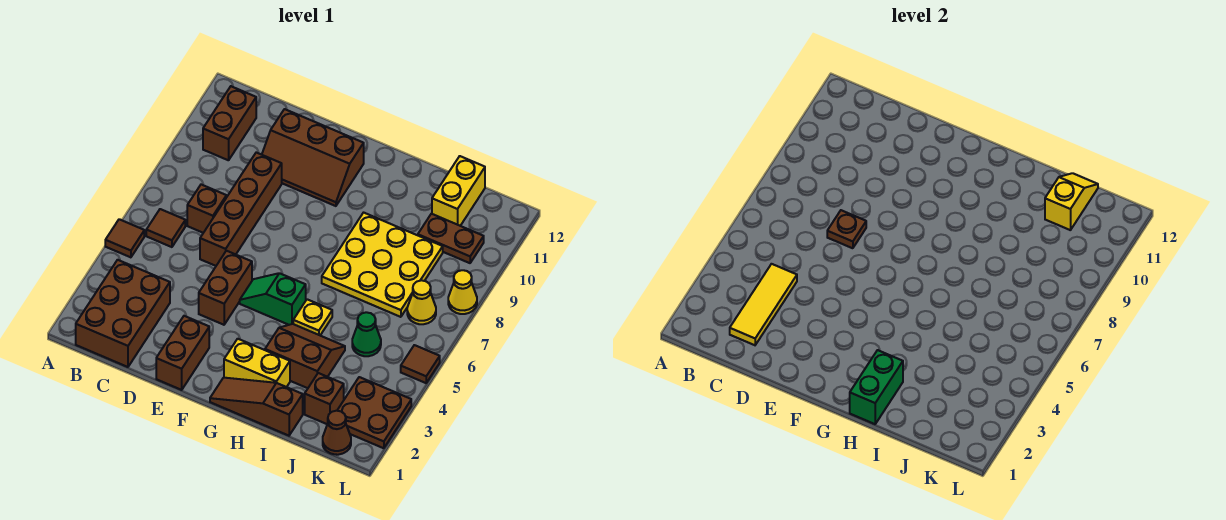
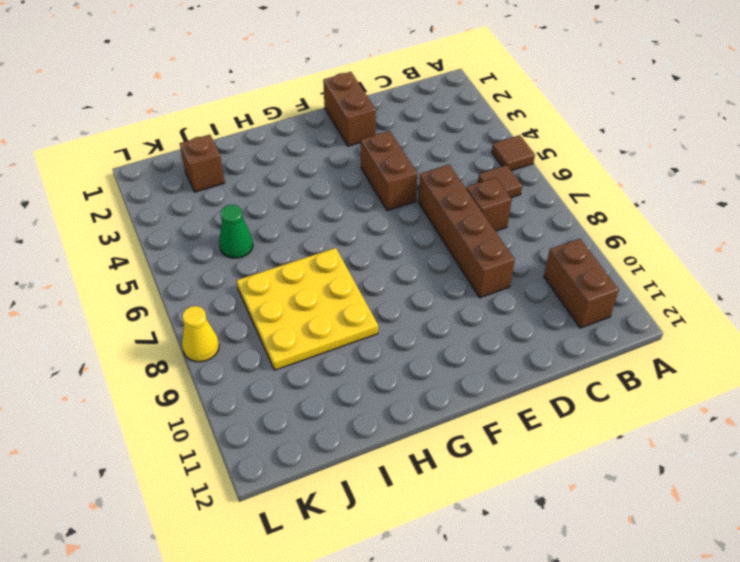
none -> brown brick B1:C3 level 1
none -> brown slope D10:F11 level 1 top 11
none -> green slope F5:G5 level 1 top G

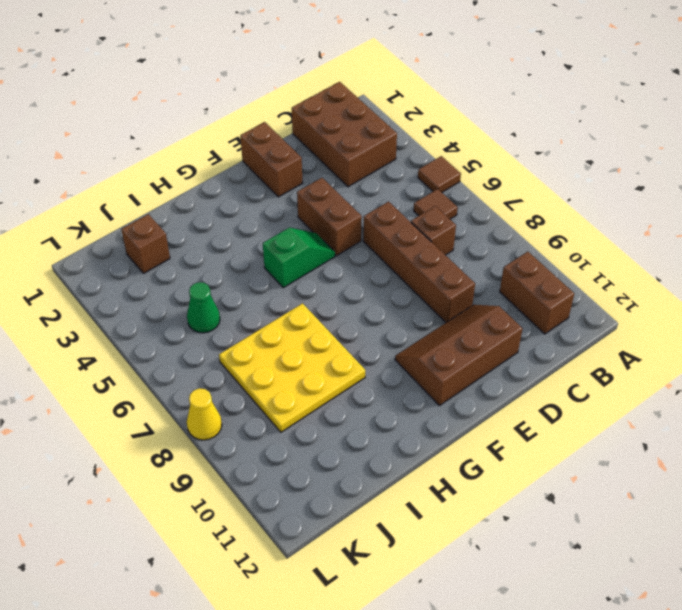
none -> brown slope G1:I1 level 1 top I
none -> yellow brick G2:H2 level 1
none -> brown slope H3:I4 level 1 top 3

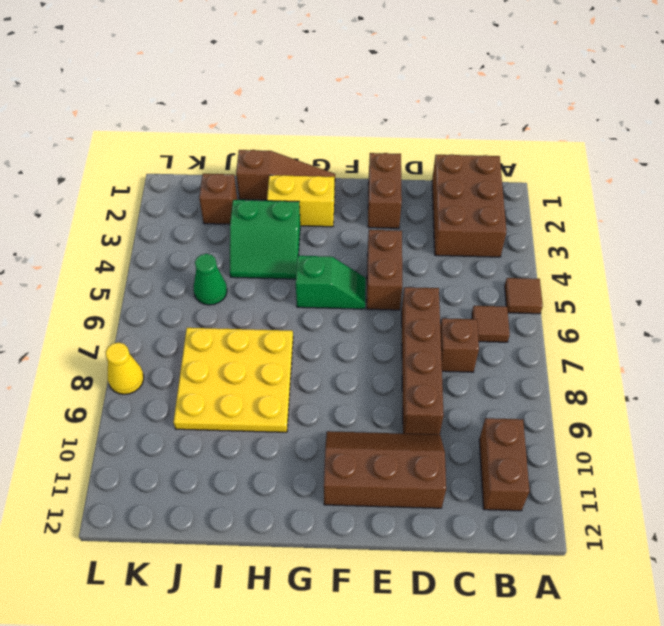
green slope H3:I4 level 1 top 3 -> brown slope H3:I4 level 1 top 3
none -> yellow plate H5 level 1
none -> brown plate J10:K10 level 1
none -> yellow brick J11:J12 level 1

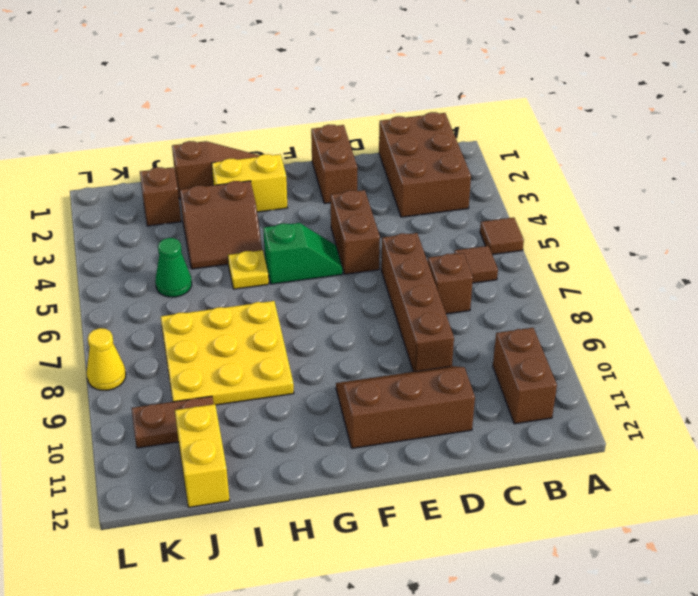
none -> brown cone K1 level 1
none -> brown plate K2:L3 level 1
none -> yellow cone K7 level 1

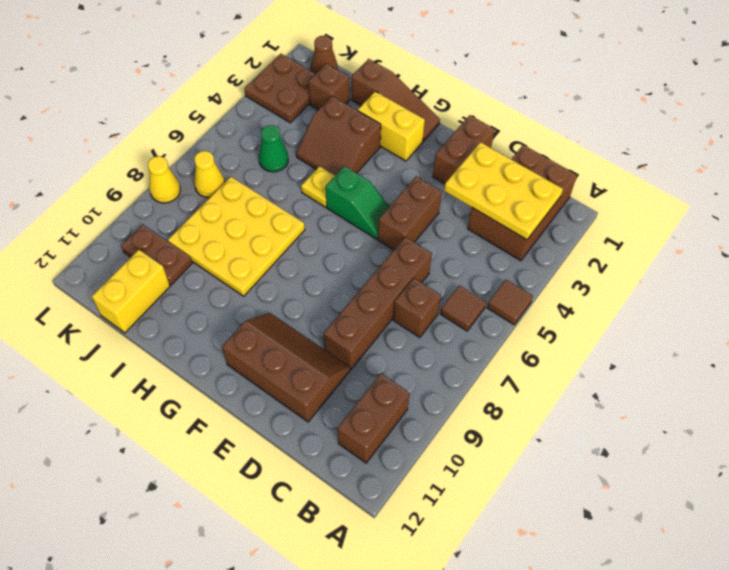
yellow plate B2:D3 level 2 -> yellow tile C2:C4 level 2
none -> brown tile L5 level 1
none -> brown plate D7 level 2
none -> green brick H1:H2 level 2

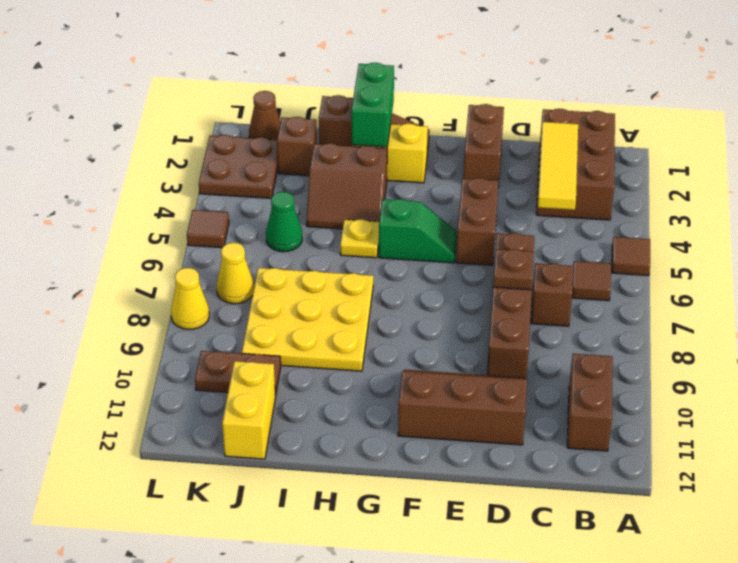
none -> yellow slope J11:J12 level 2 top 11

